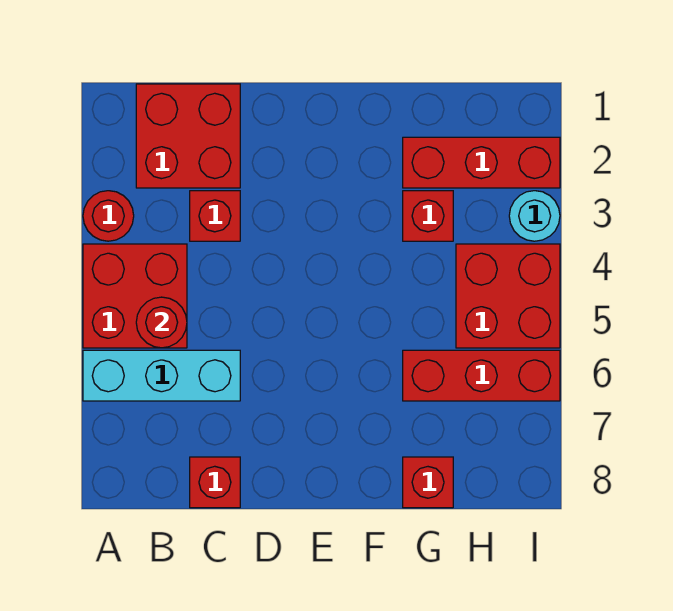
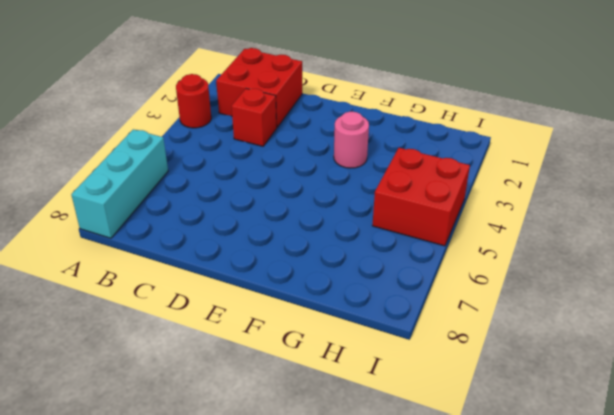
cyan brick A6:A8 level 1 -> cyan brick A6:C6 level 1
pink round brick F3 level 1 -> none
none -> red brick A4:B5 level 1
none -> red brick C8 level 1
none -> red brick G2:I2 level 1

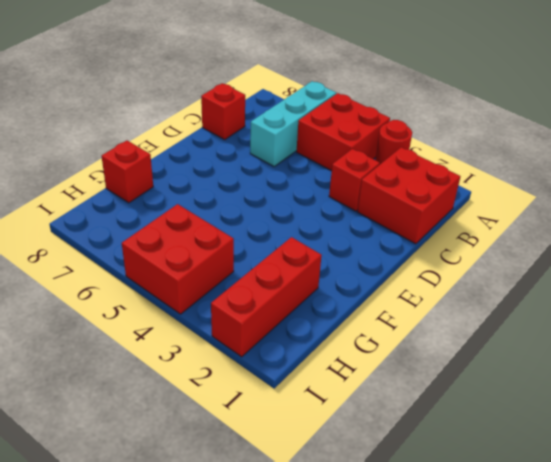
none -> red brick G3 level 1
none -> red brick G6:I6 level 1
none -> cyan round brick I3 level 1

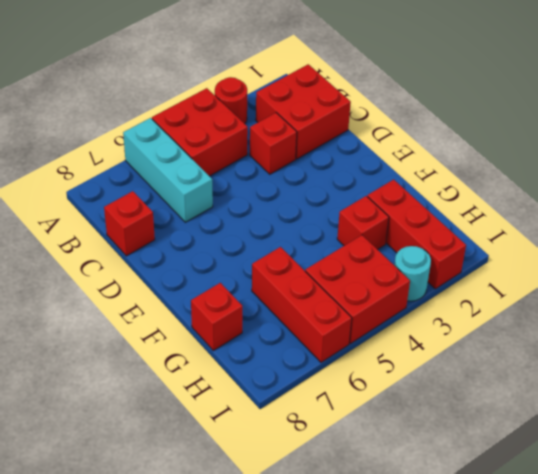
none -> red round brick B5 level 2

